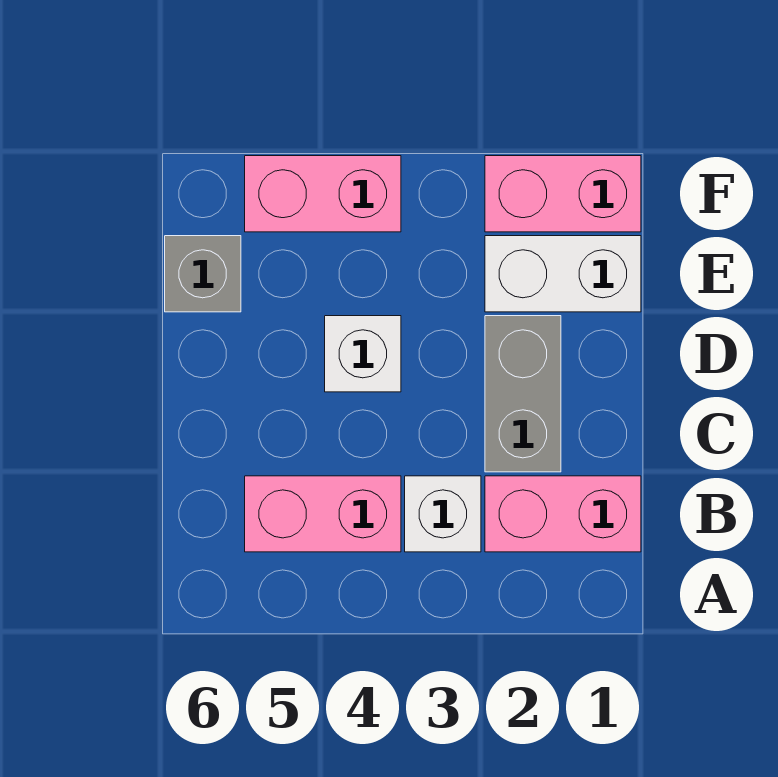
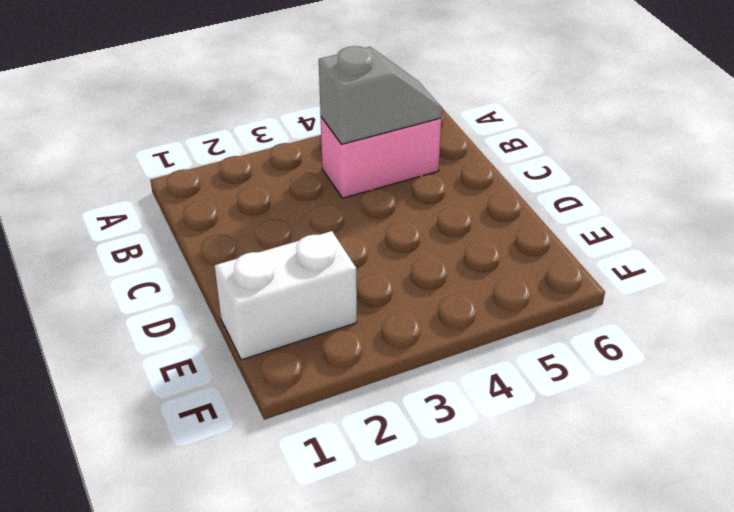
grey slope B4:B5 level 2 top 4 -> none
none -> pink brick B1:B2 level 1
none -> white brick B3 level 1

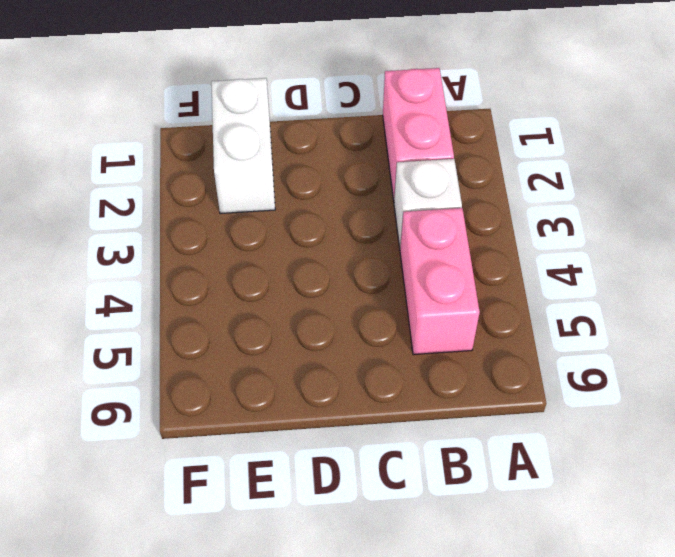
none -> grey brick C2:D2 level 1
none -> white brick D4 level 1

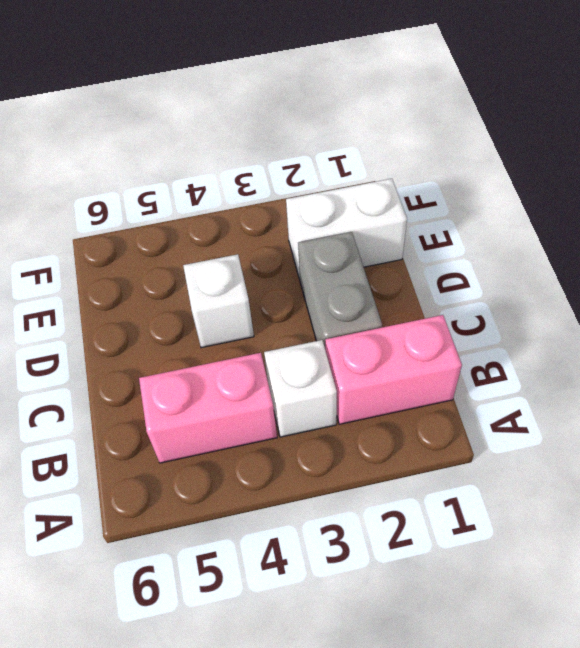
none -> grey brick E6 level 1
none -> pink brick F1:F2 level 1

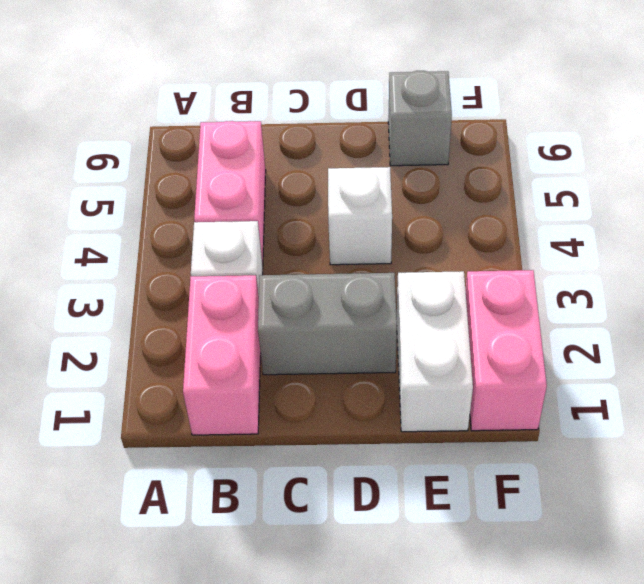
none -> pink brick F4:F5 level 1

